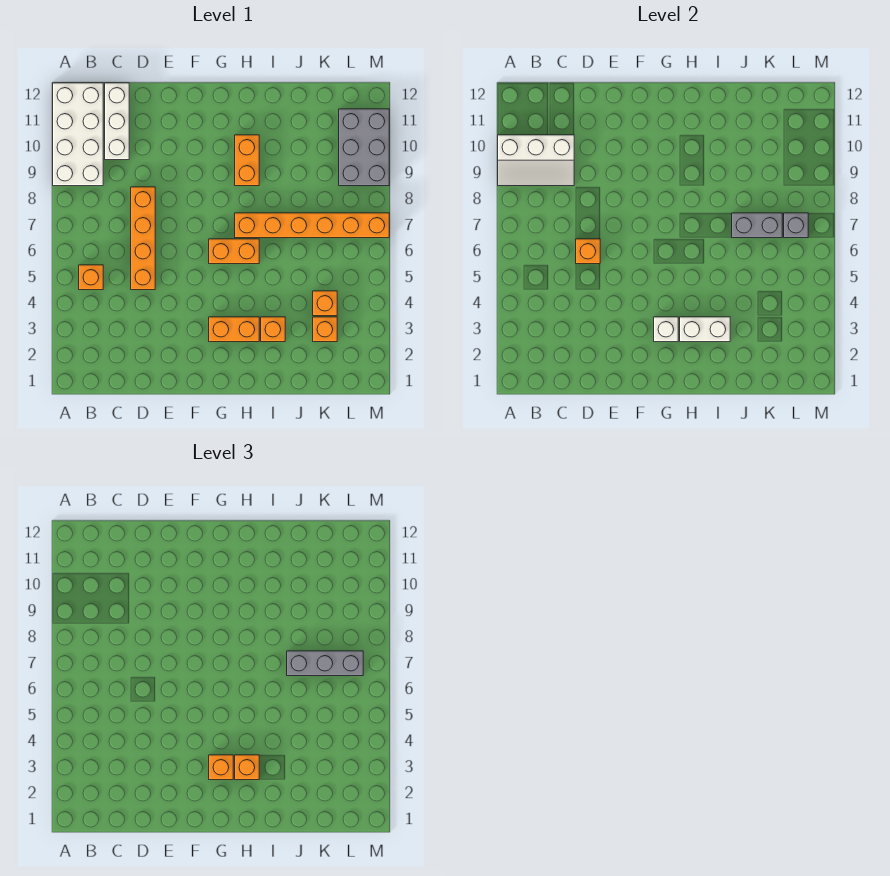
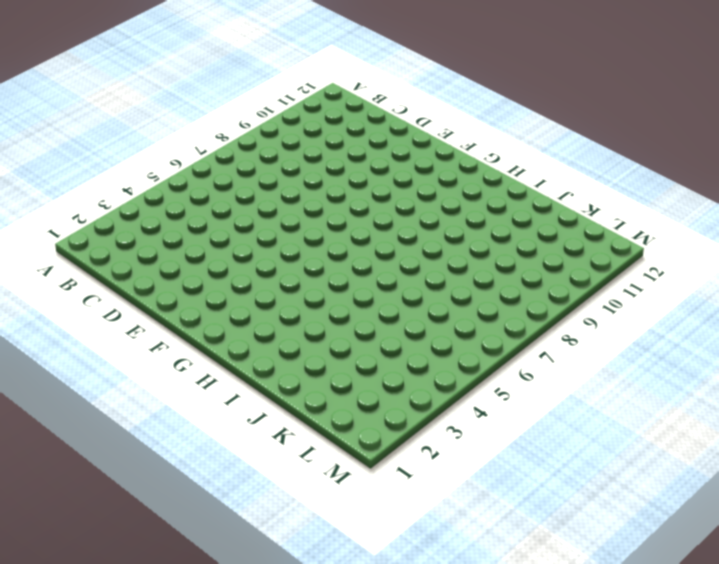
none -> white brick A9:B12 level 1
none -> orange brick B5 level 1
none -> white brick C10:C12 level 1

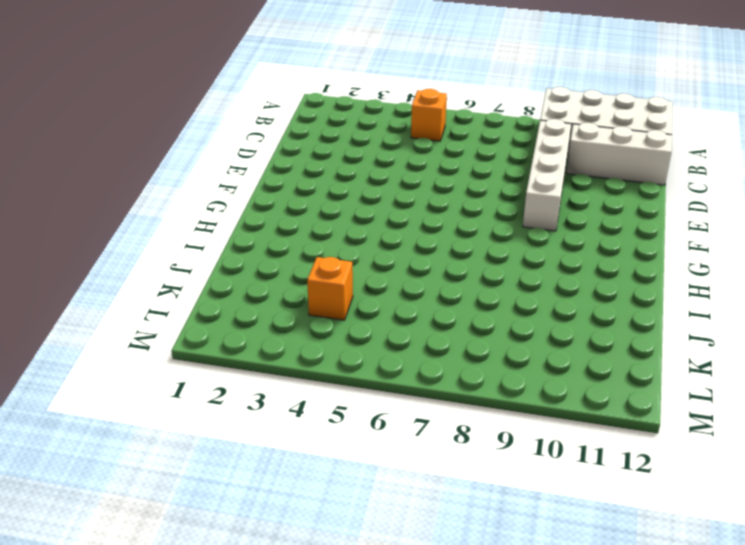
white brick C9:F9 level 1 -> none
none -> orange brick D5:D8 level 1
none -> orange brick G3:H3 level 1
none -> orange brick G6:H6 level 1

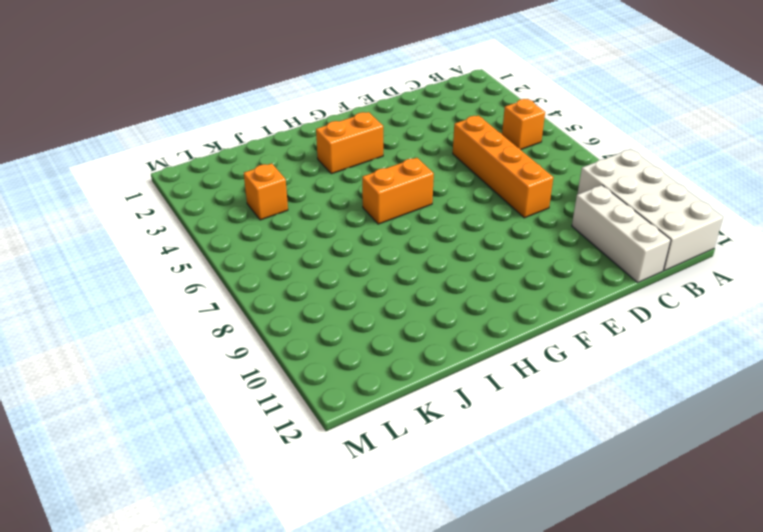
none -> orange brick H7:M7 level 1
none -> orange brick H9:H10 level 1
none -> orange brick I3 level 1

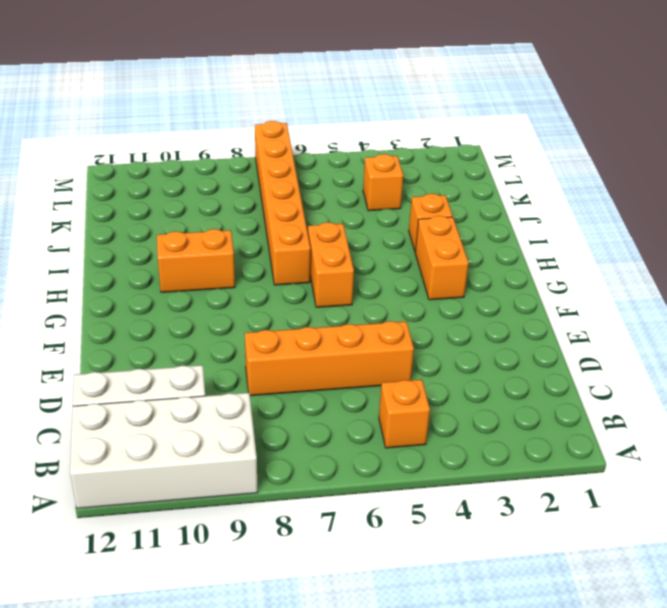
none -> orange brick K3 level 1
none -> grey brick L9:M11 level 1
none -> white slope A9:C10 level 2 top 10

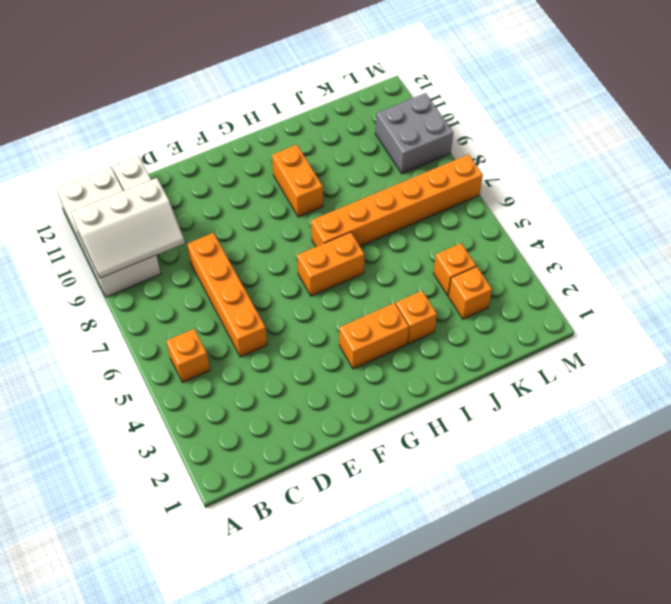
grey brick L9:M10 level 1 -> grey brick L9:M11 level 1
none -> orange brick D6 level 2
none -> white brick G3 level 2
none -> white brick H3:I3 level 2

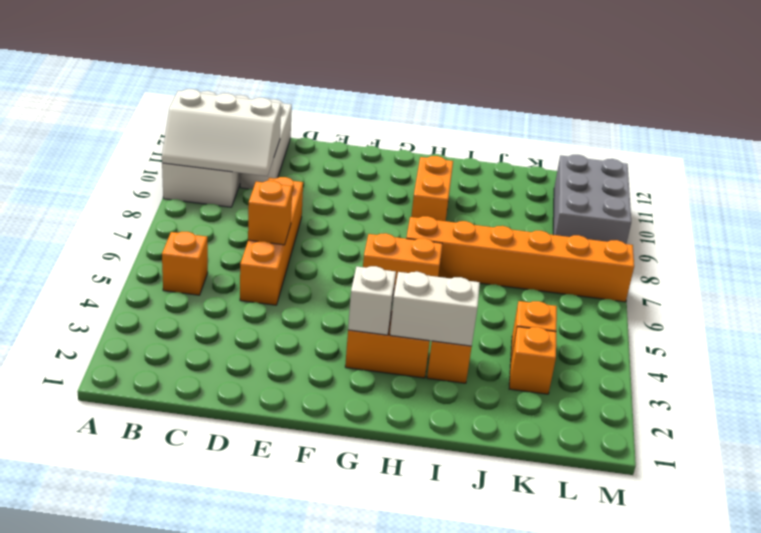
none -> grey brick J7:K7 level 2
none -> grey brick L7 level 2
none -> orange brick G3 level 3

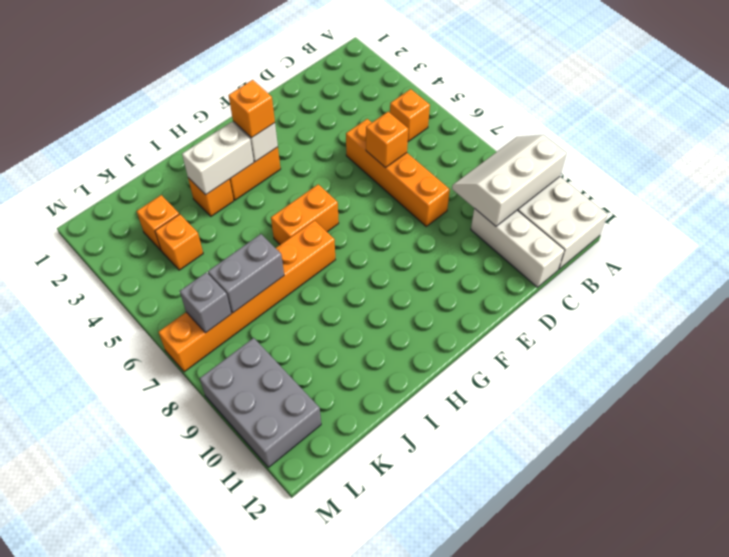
none -> orange brick H9:H10 level 1
none -> orange brick H3 level 3
none -> grey brick J7:L7 level 3

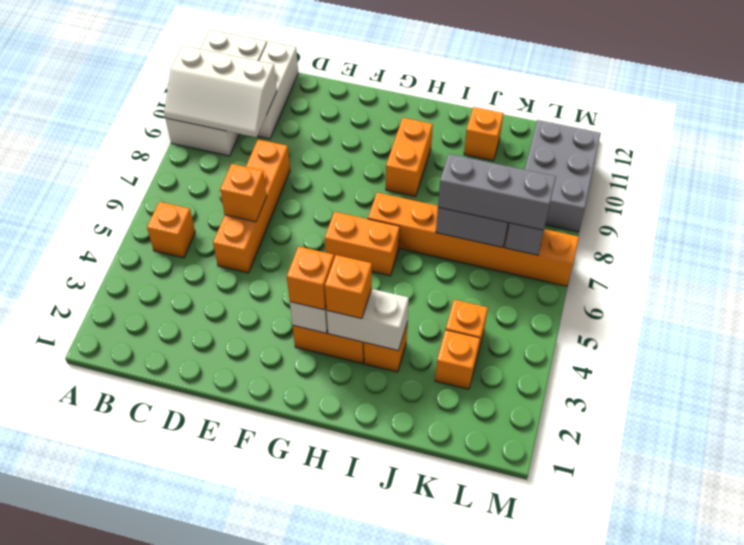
orange brick J11 level 1 -> none

